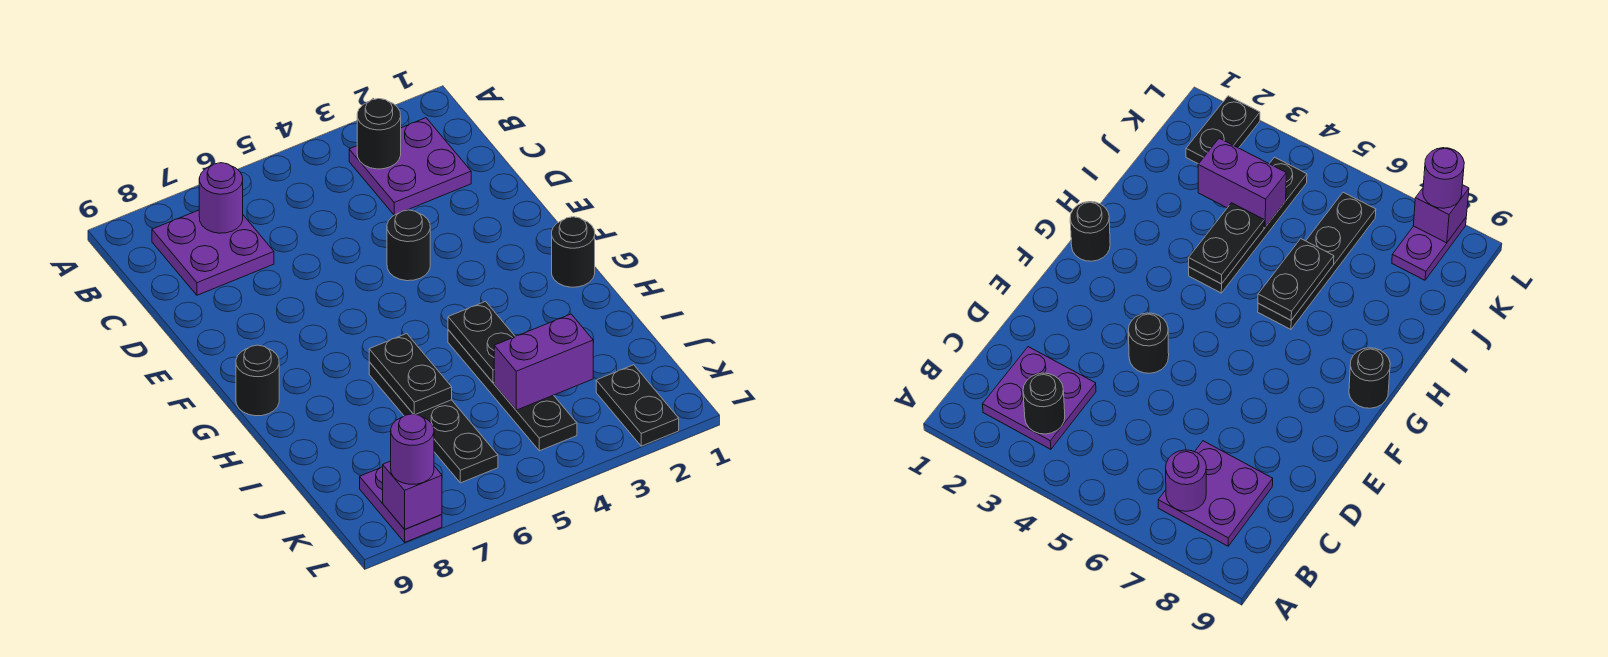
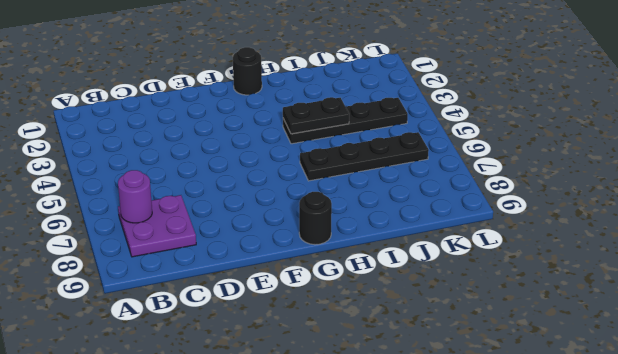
none -> purple plate B2:C3 level 1
none -> black round brick E4 level 1
none -> black plate K2:L2 level 1

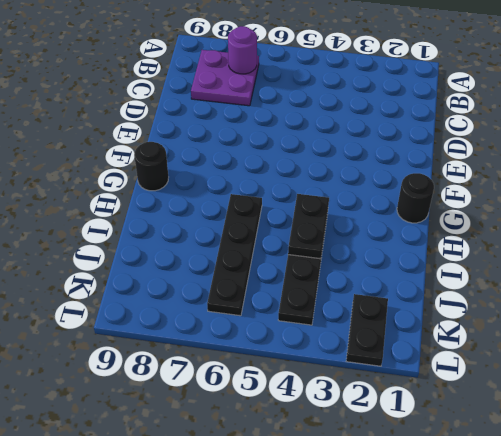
none -> purple plate B2:C3 level 1
none -> black round brick E4 level 1
none -> purple plate K8:L8 level 1

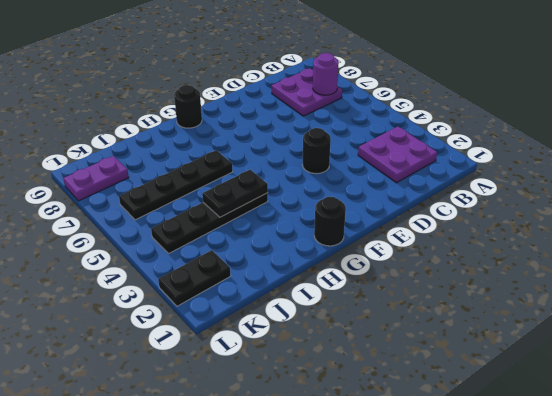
none -> black round brick B3 level 2
none -> black plate H6:I6 level 2
none -> purple brick J3:J4 level 2

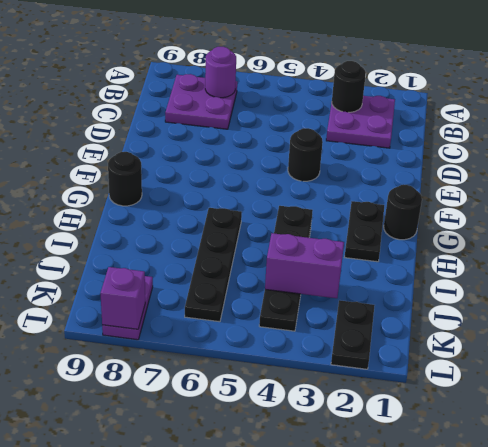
black plate G2:H2 level 1 -> black plate H6:I6 level 2
none -> purple round brick L8 level 3

